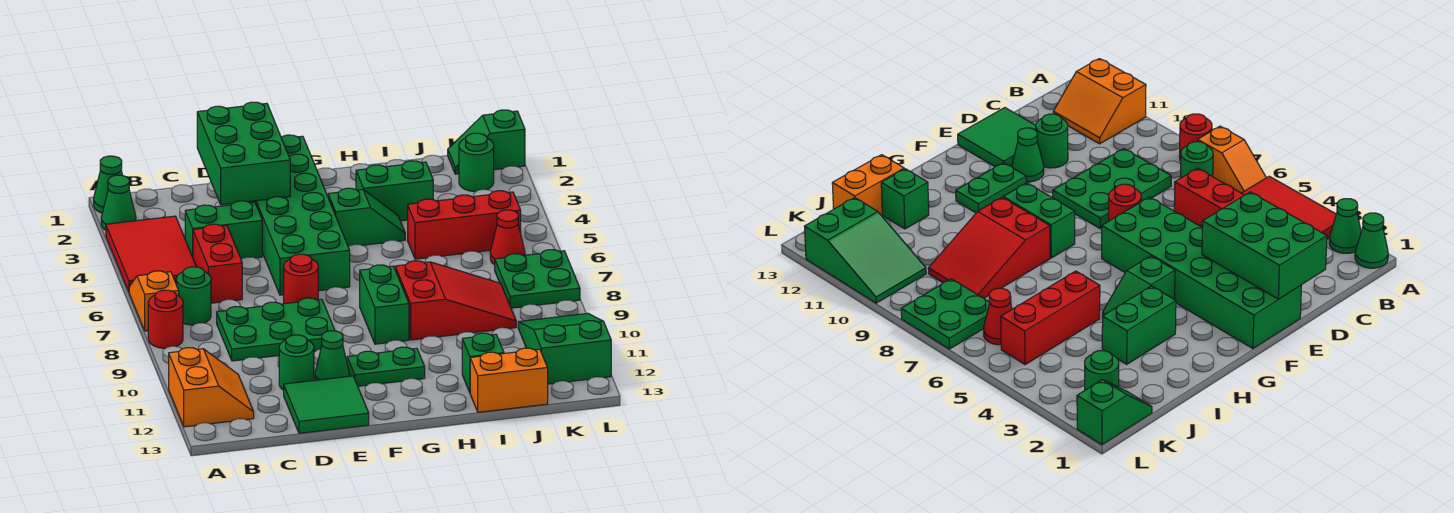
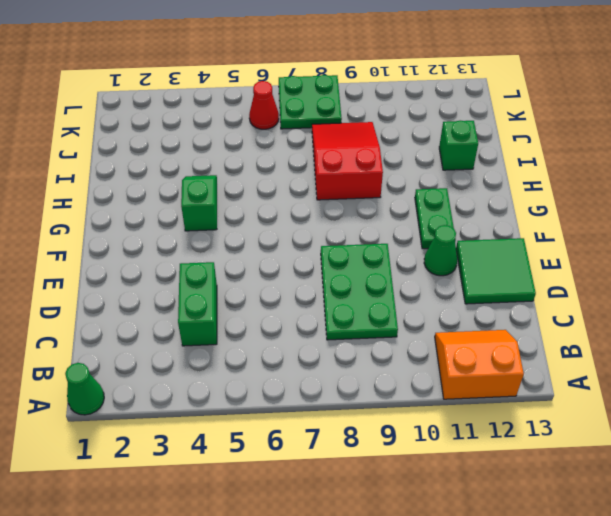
none -> green cone A2 level 1
none -> red tile A3:B5 level 1
none -> orange slope A6:A7 level 1 top 7

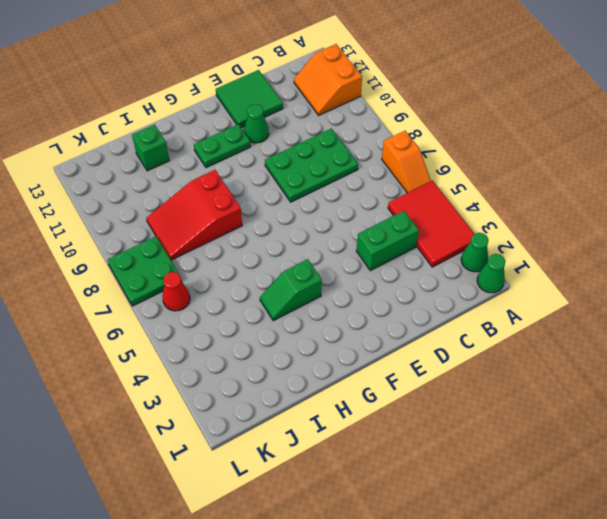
none -> red round brick A8 level 1
none -> green round brick B7 level 1
none -> red brick C5:C6 level 1

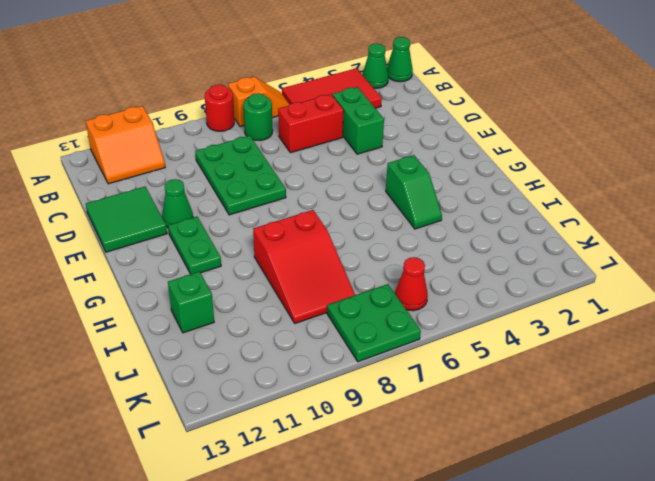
none -> green round brick D11 level 1
none -> green brick E1:F6 level 1
none -> red round brick E7 level 1

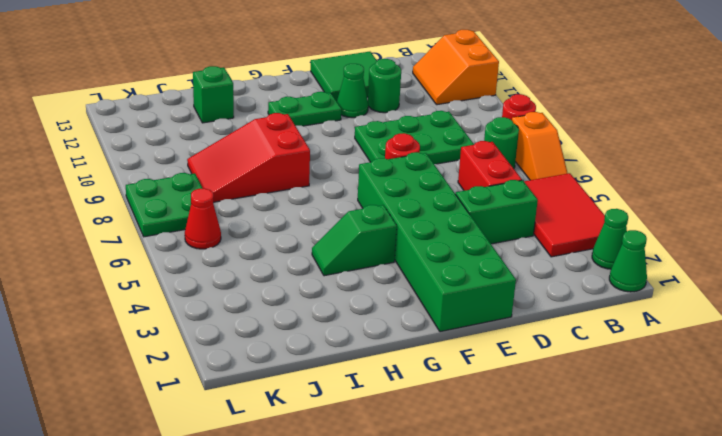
none -> green brick G8:G9 level 1
none -> green brick H3:I3 level 1
none -> red brick I5:K5 level 1

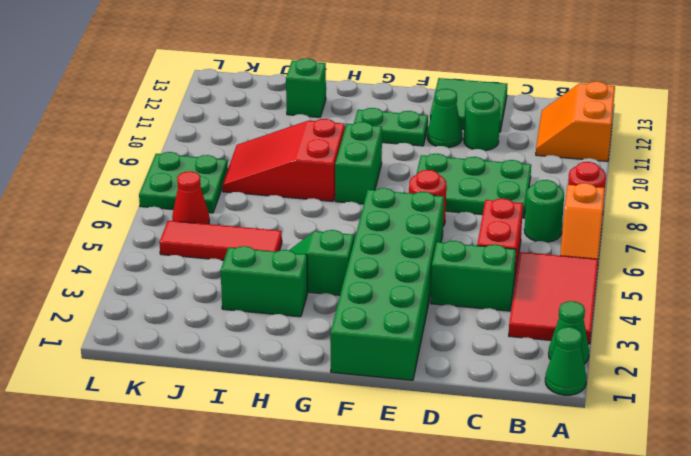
red tile I5:K5 level 1 -> red brick I5:K5 level 1
none -> orange brick I13:J13 level 1
none -> green slope K1:L1 level 1 top L
none -> green round brick K2 level 1

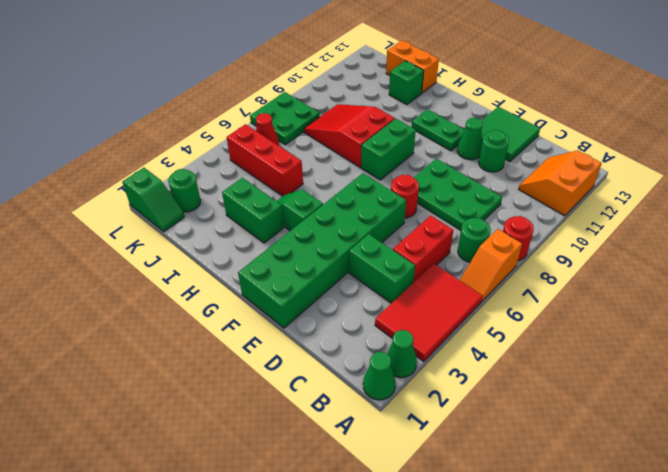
none -> green slope K10:L12 level 1 top 12
none -> green brick D1:E3 level 2

